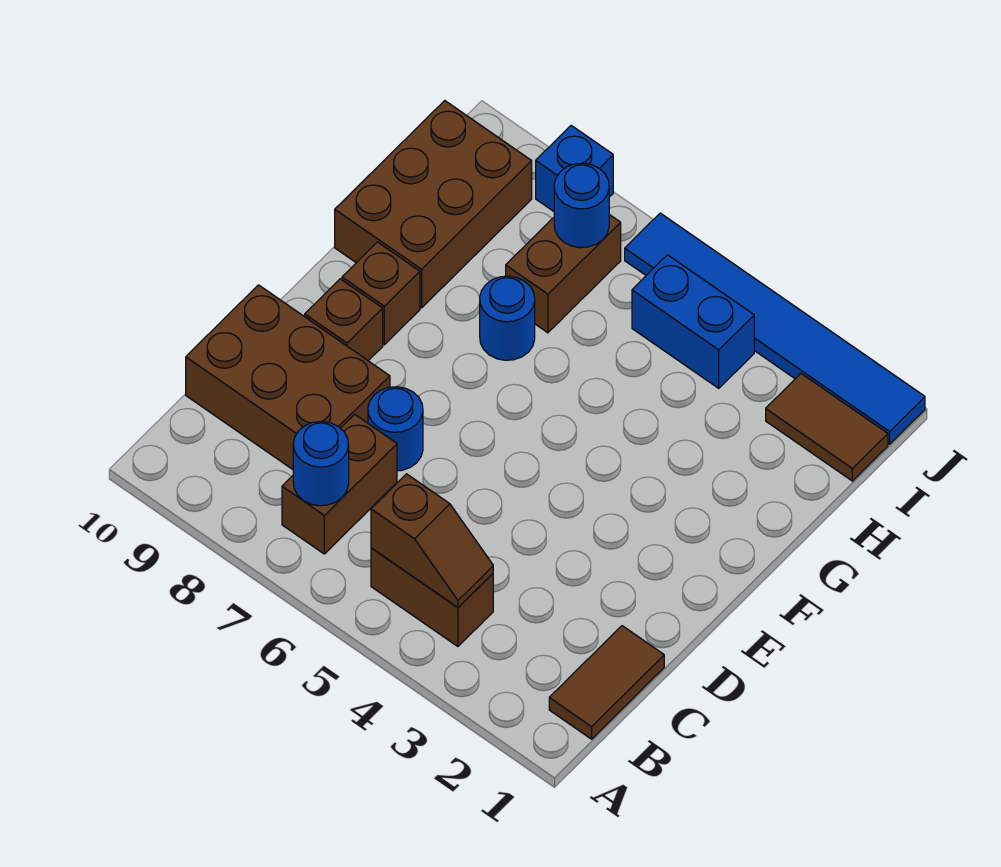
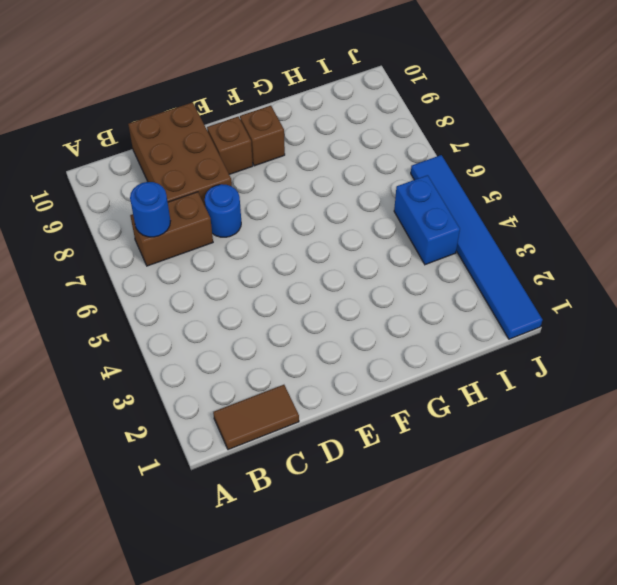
none -> brown brick B4:B5 level 1
none -> blue round brick G7 level 1
none -> brown brick G9:I10 level 1

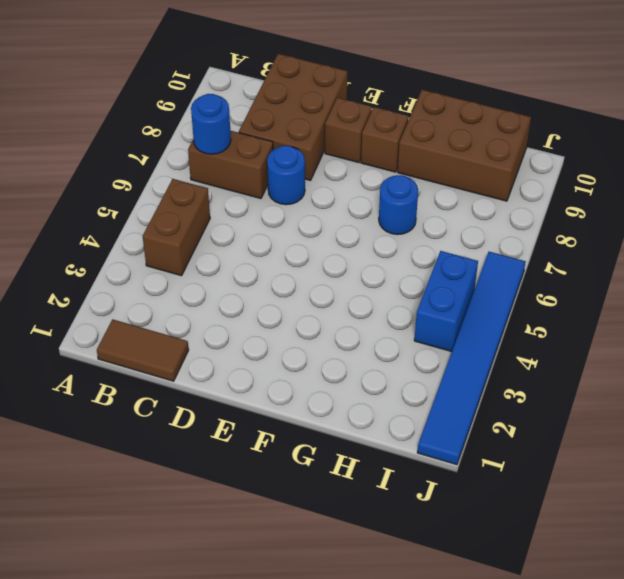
none -> brown brick H7:I7 level 1
none -> brown tile I1:I2 level 1
none -> blue brick J8 level 1

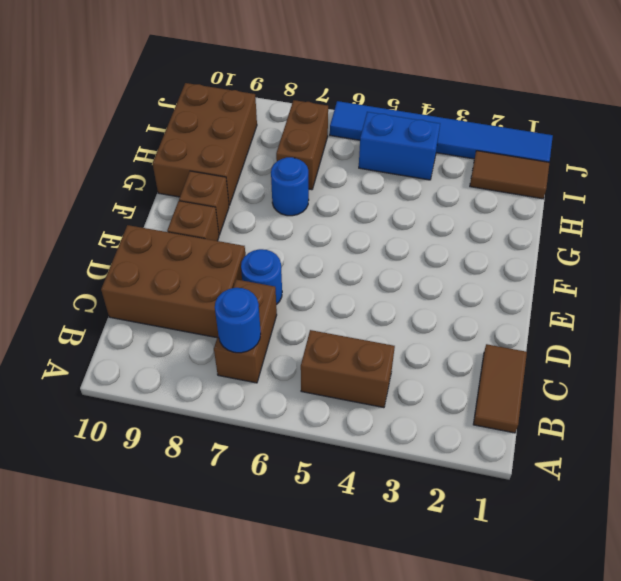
none -> blue brick J8 level 1
none -> brown slope B4:B5 level 2 top 5
none -> blue round brick I7 level 2

